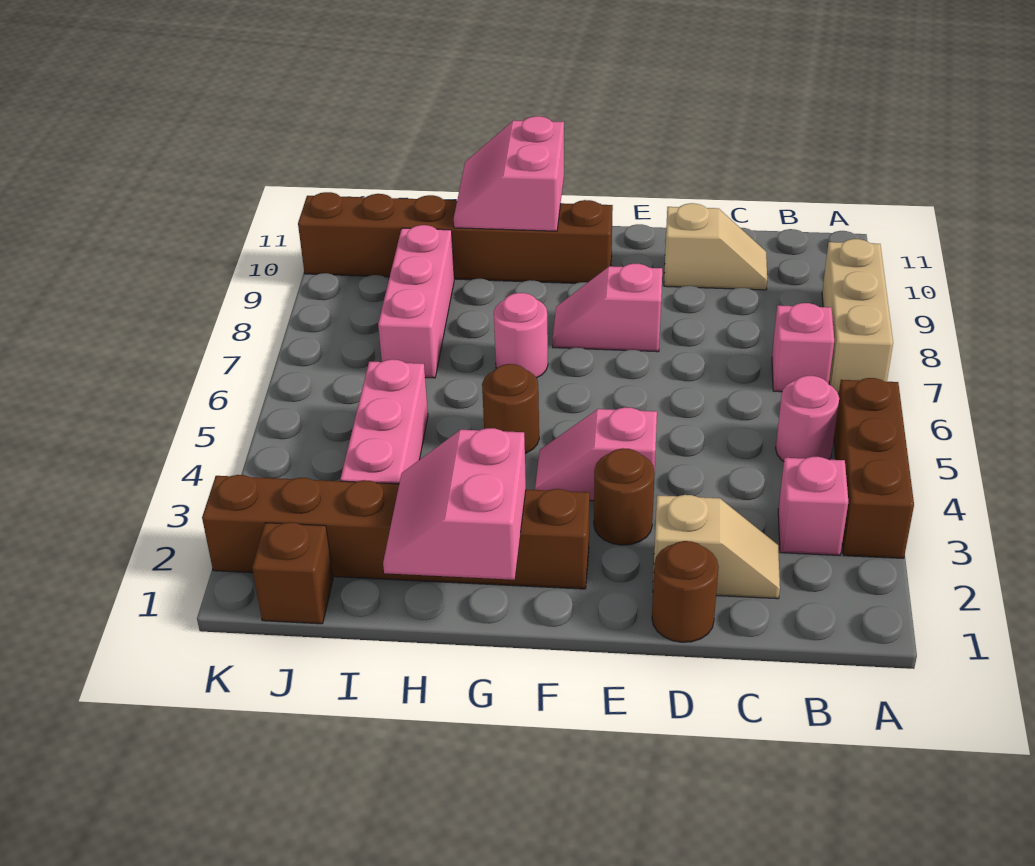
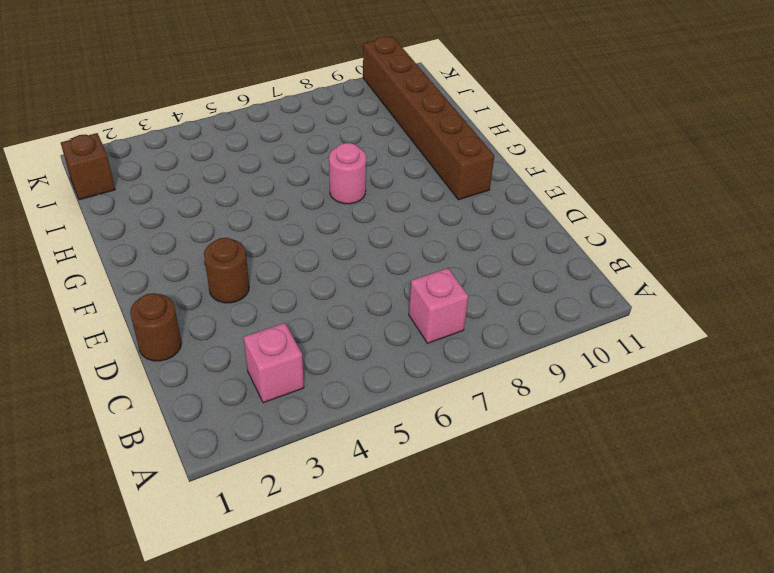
none -> brown brick A3:A5 level 1
none -> tan brick A7:A9 level 1
none -> pink round brick B5 level 1

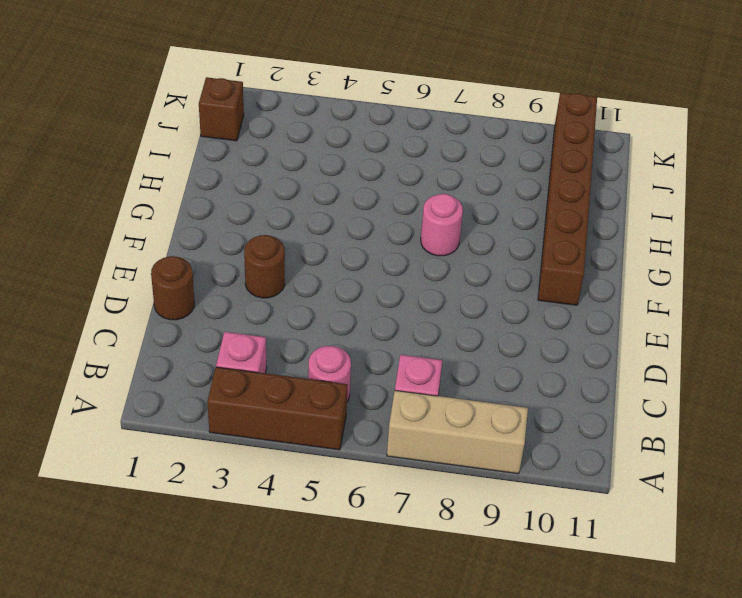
none -> tan slope C2:D2 level 1 top D
none -> tan slope C10:D10 level 1 top D
none -> pink slope E4:F4 level 1 top E

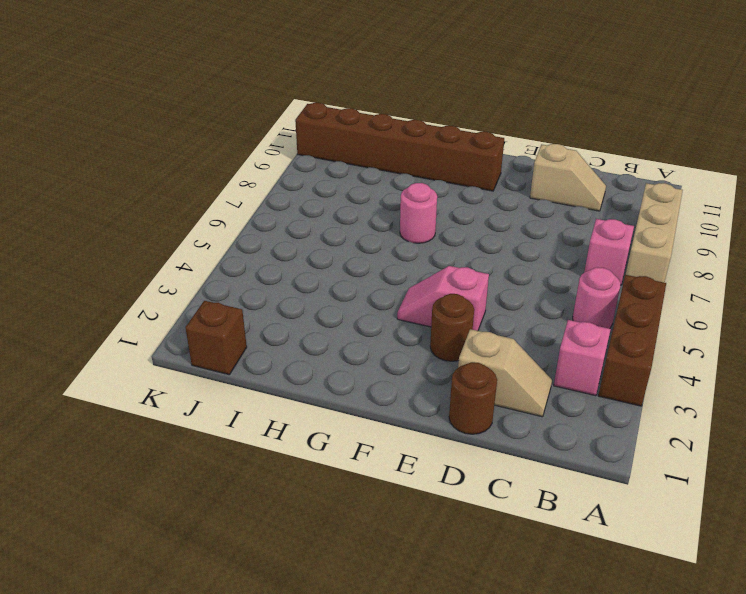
none -> pink slope E8:F8 level 1 top E
none -> brown brick F2:K2 level 1
none -> brown round brick G5 level 1

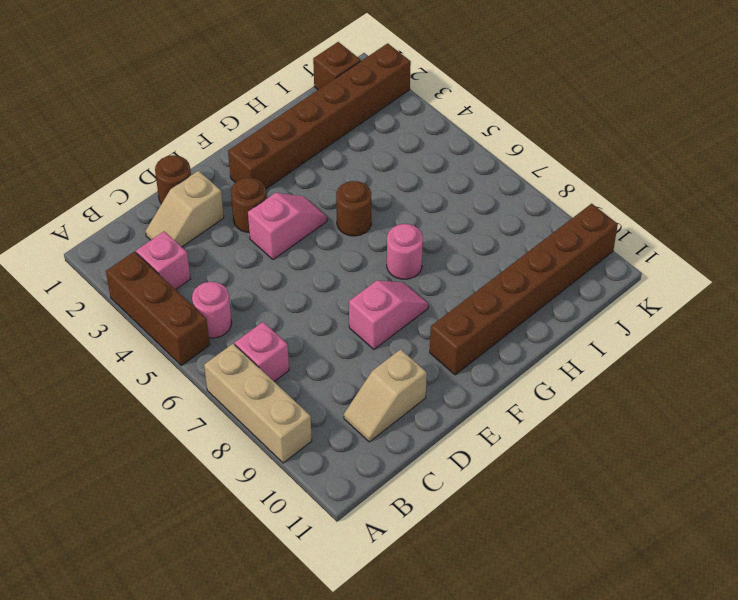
none -> pink brick I3:I5 level 1
none -> pink brick I7:I9 level 1
none -> pink slope G1:H2 level 2 top G

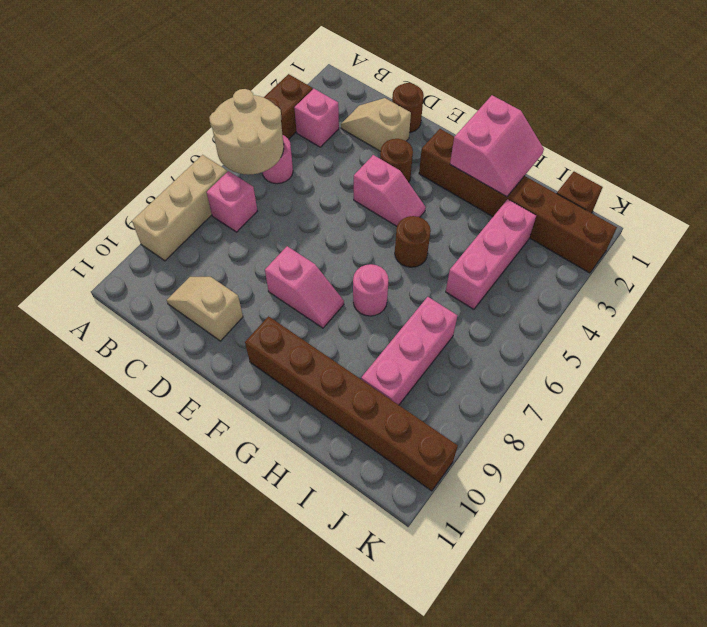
tan round brick A5:B6 level 2 -> none
none -> pink slope G10:H11 level 2 top G

